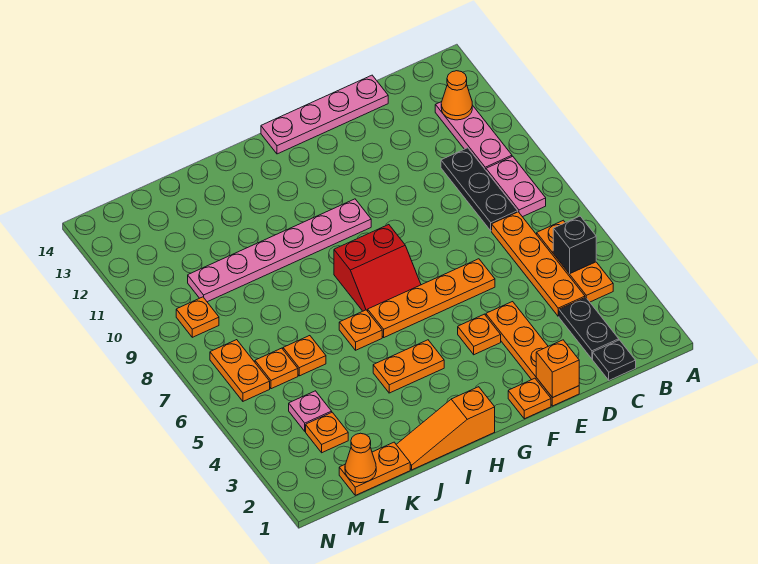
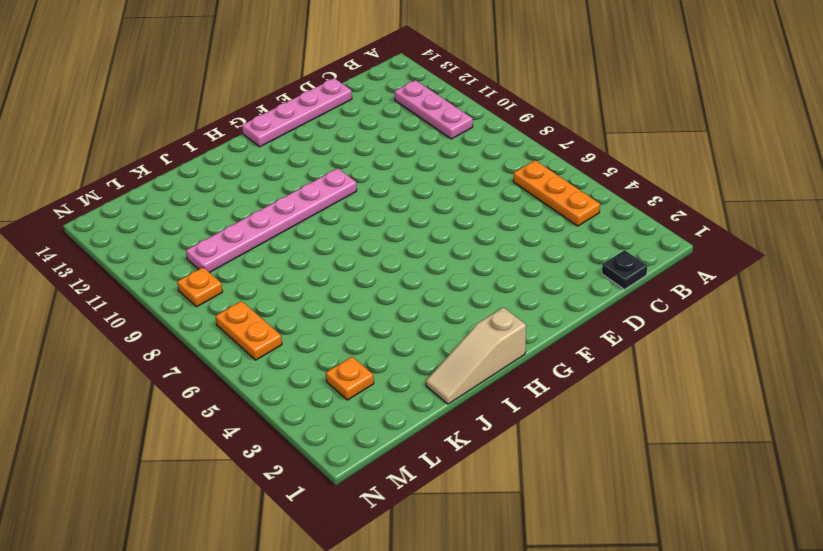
tan slope H1:J1 level 1 top H -> orange slope H1:J1 level 1 top H
none -> pink plate B8:B9 level 1
none -> black plate C2:C3 level 1
none -> orange plate C4:C7 level 1

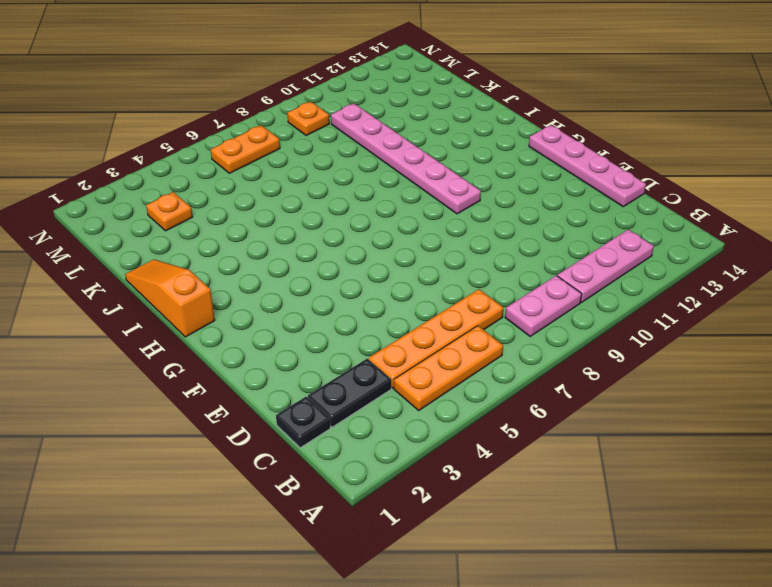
none -> black plate C8:C10 level 1
none -> orange plate E1:E4 level 1
none -> orange plate E6:H6 level 1

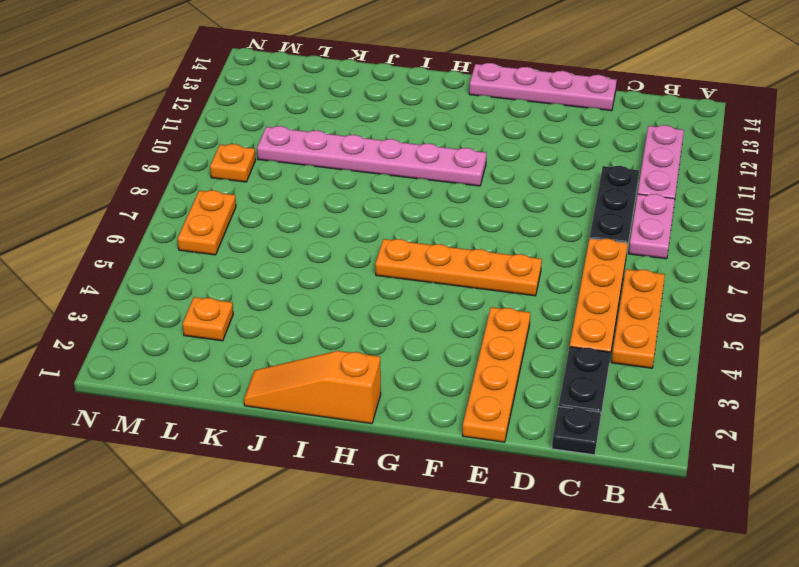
none -> orange plate F1 level 1
none -> orange plate F4 level 1
none -> red slope G7:H8 level 1 top 8

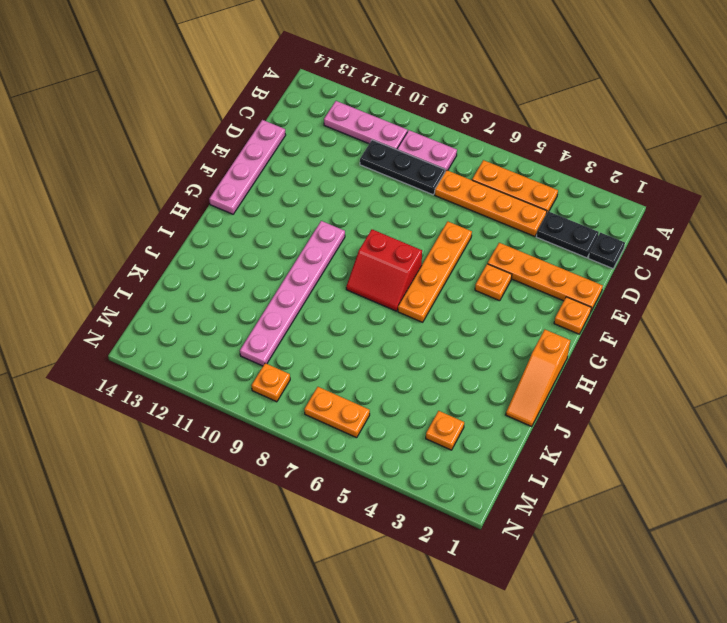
red slope G7:H8 level 1 top G -> red slope G7:H8 level 1 top 8
none -> orange plate H4:I4 level 1
none -> orange plate I6 level 1
none -> orange plate K1:L1 level 1

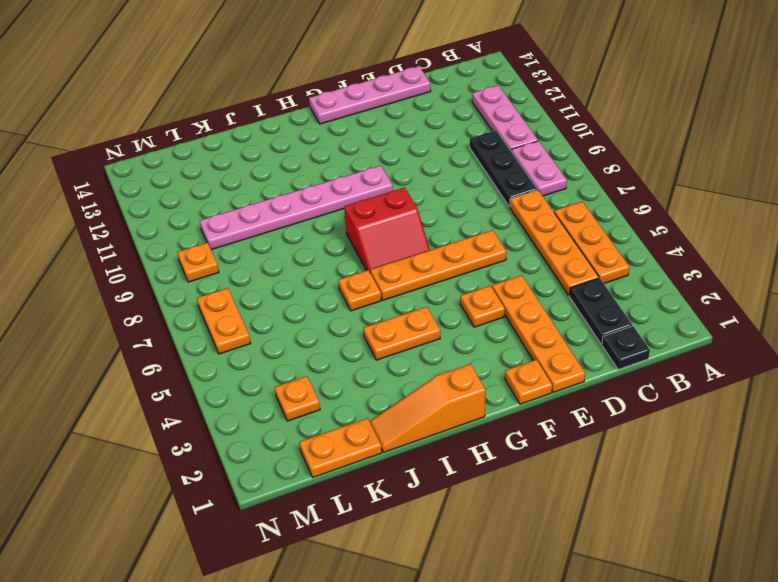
none -> orange plate K6 level 1
none -> pink plate L4 level 1
none -> orange plate L6 level 1

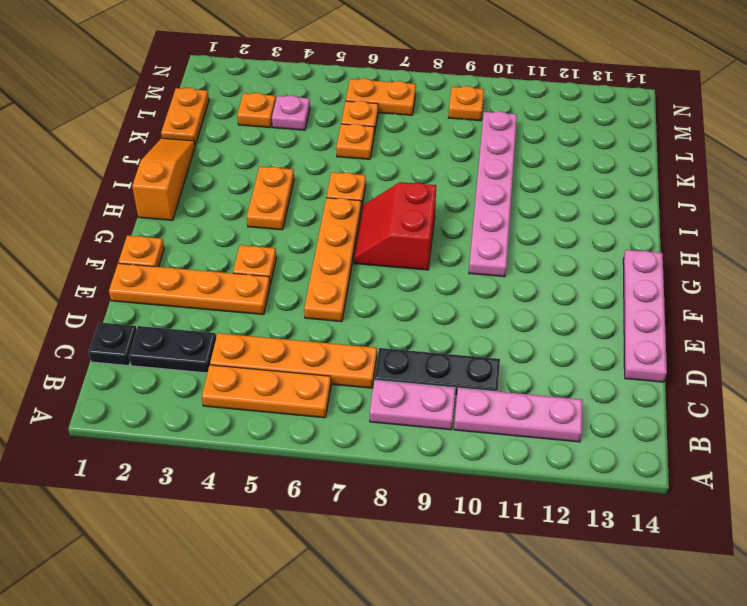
none -> black brick B5 level 2
none -> orange cone B12 level 2
none -> orange brick E1 level 2

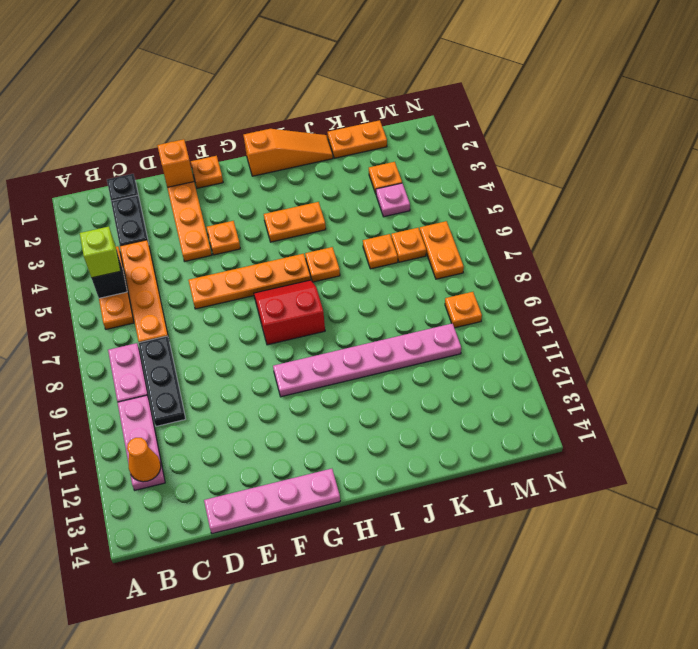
lime brick B5 level 3 -> none
none -> orange cone L1 level 2

